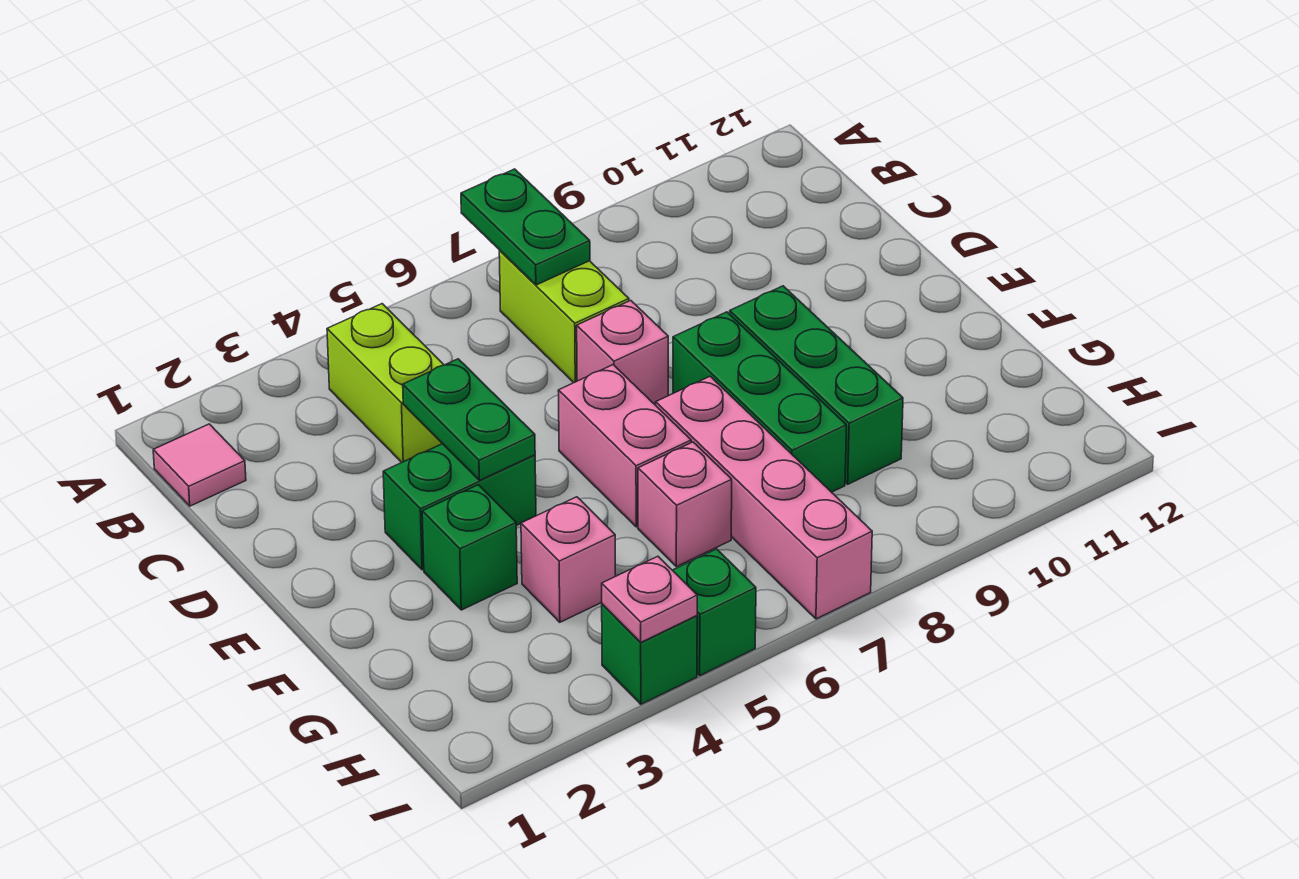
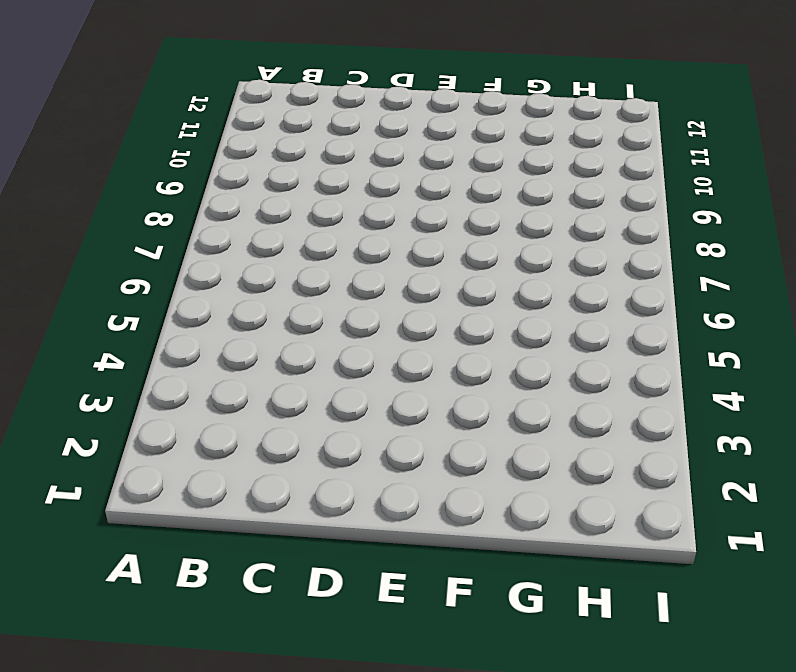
none -> pink tile B1 level 1
none -> lime brick B4:C4 level 1
none -> lime brick B7:C7 level 1

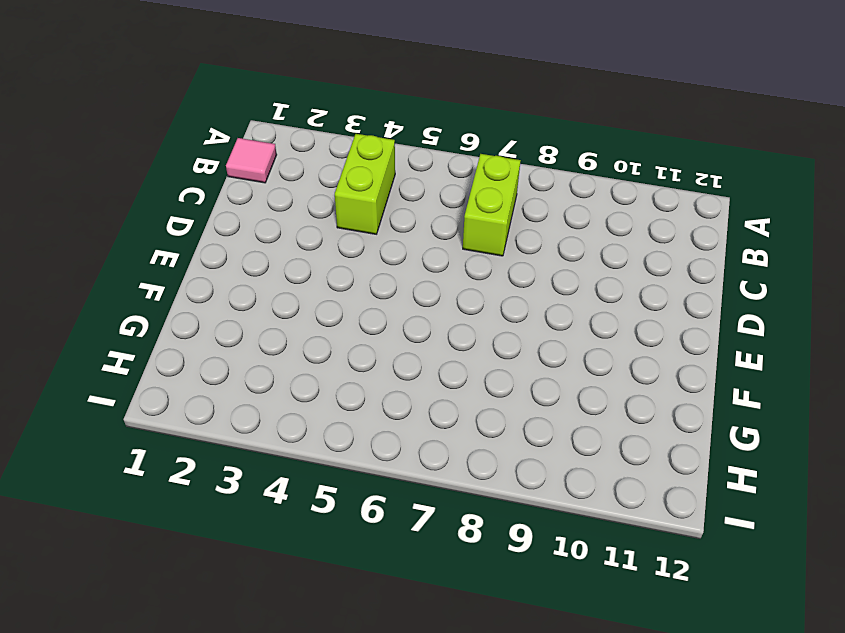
none -> pink brick D7 level 1
none -> green brick E3:E4 level 1
none -> pink brick E6:F6 level 1

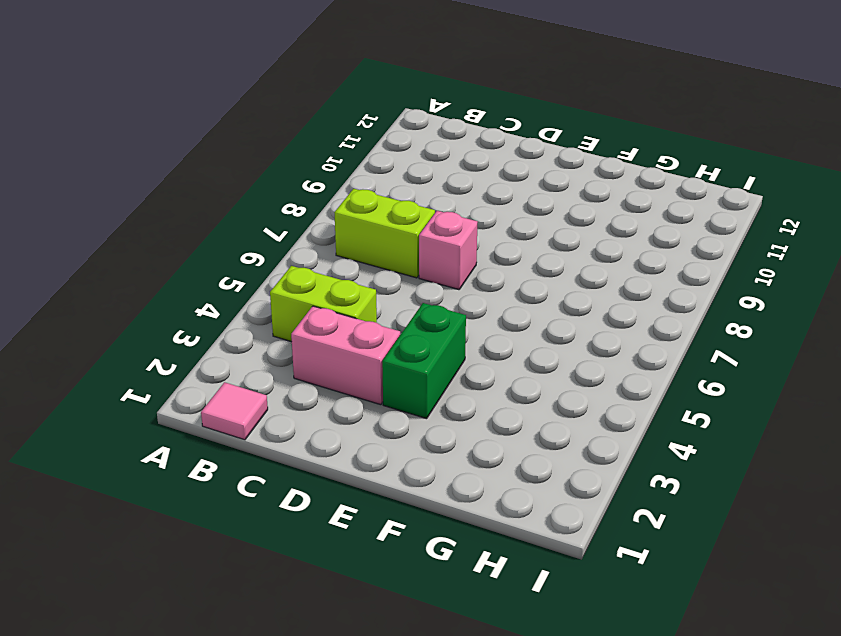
pink brick C3:D3 level 1 -> pink brick E6:F6 level 1
none -> green brick E8:G8 level 1
none -> green brick E9:G9 level 1
none -> green brick F3 level 1

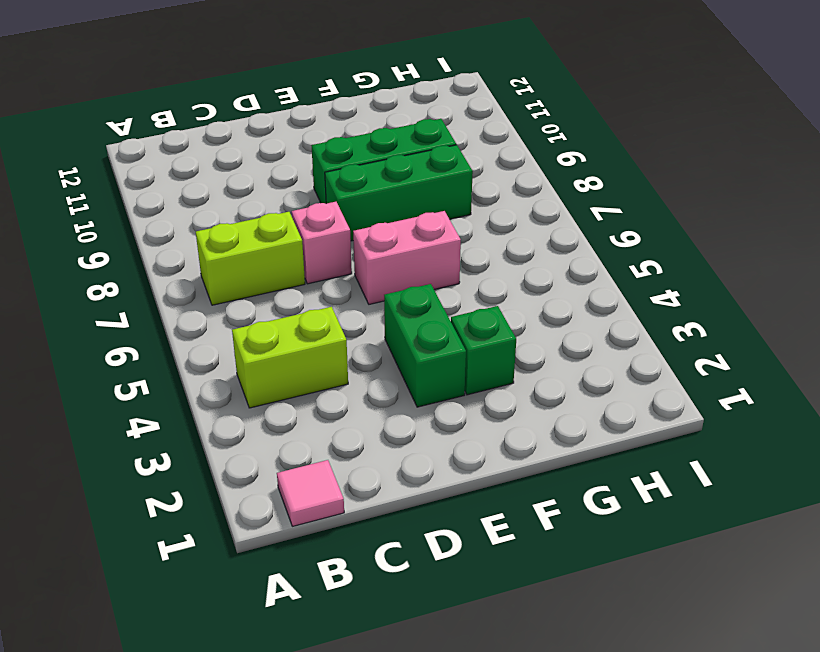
none -> pink brick F7:I7 level 1
none -> pink brick G4 level 1
none -> pink brick G6 level 1

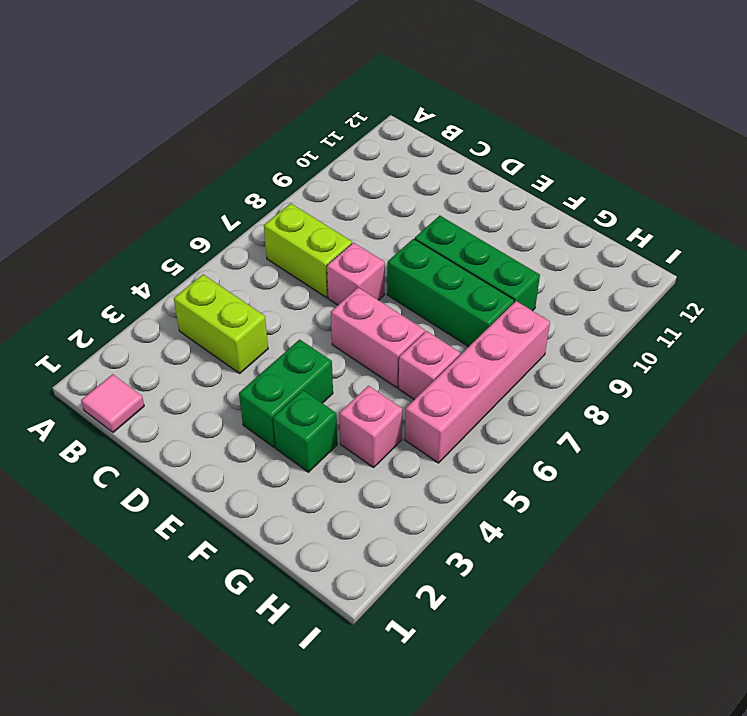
pink brick H5:H8 level 1 -> pink brick F7:I7 level 1
none -> green brick I4 level 1
none -> green brick I5 level 1
none -> green plate A7:B7 level 2

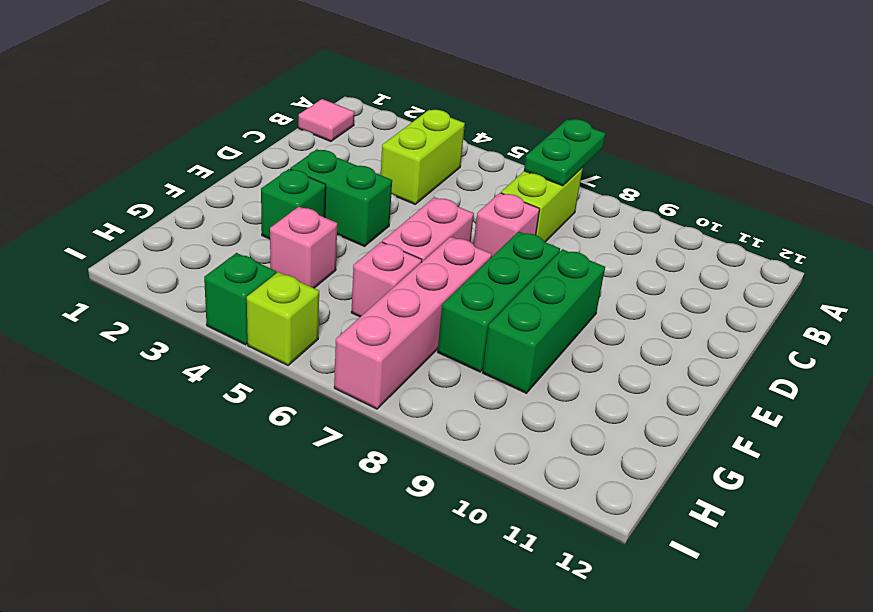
lime brick I5 level 1 -> green brick I5 level 1
none -> green plate D4:E4 level 2
none -> pink plate I4 level 2

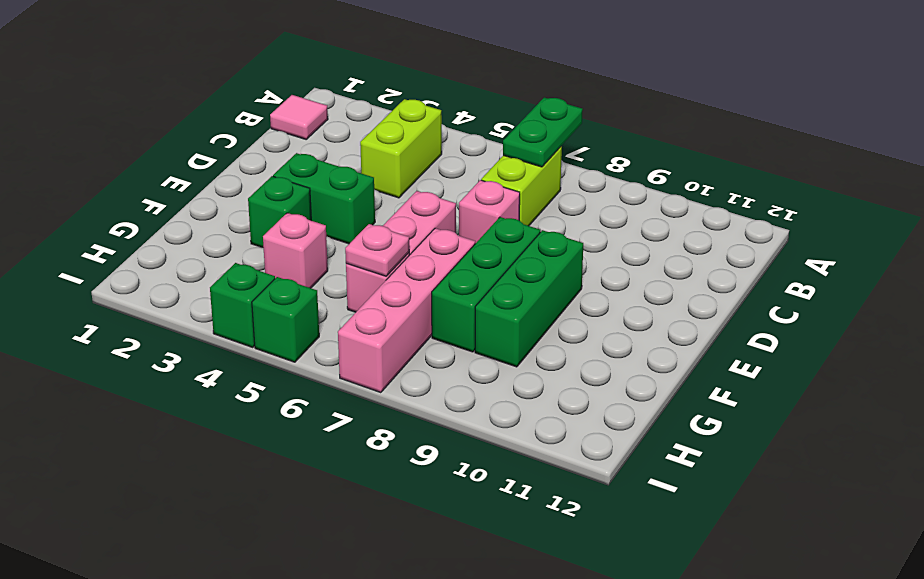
pink plate G6 level 2 -> pink plate I4 level 2
none -> green plate D4:E4 level 2

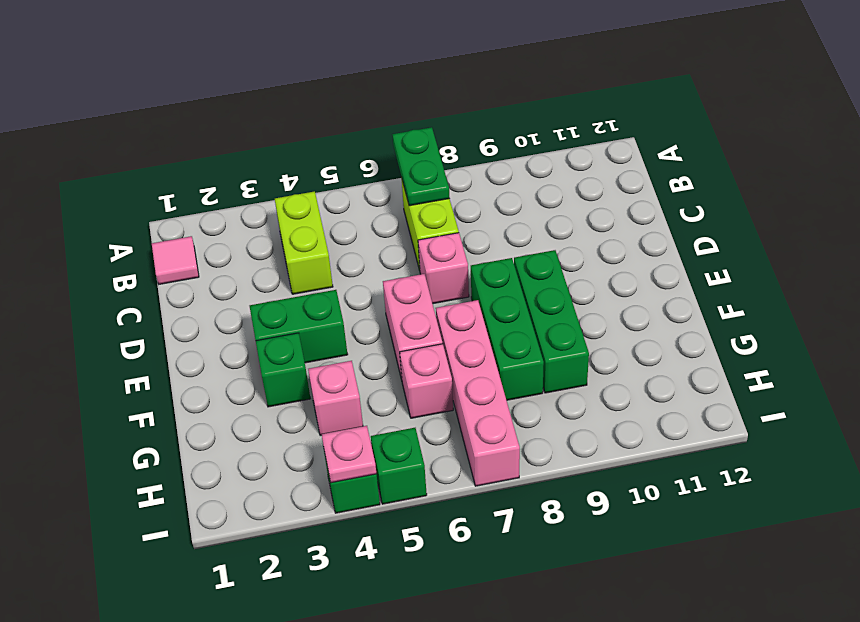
none -> green plate D4:E4 level 2

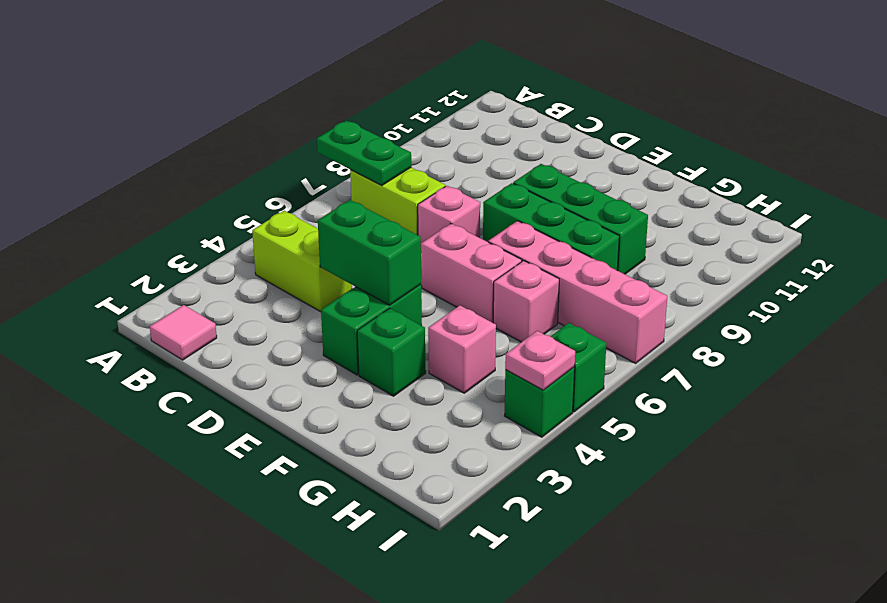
green brick D4:E4 level 2 -> green plate D4:E4 level 2

